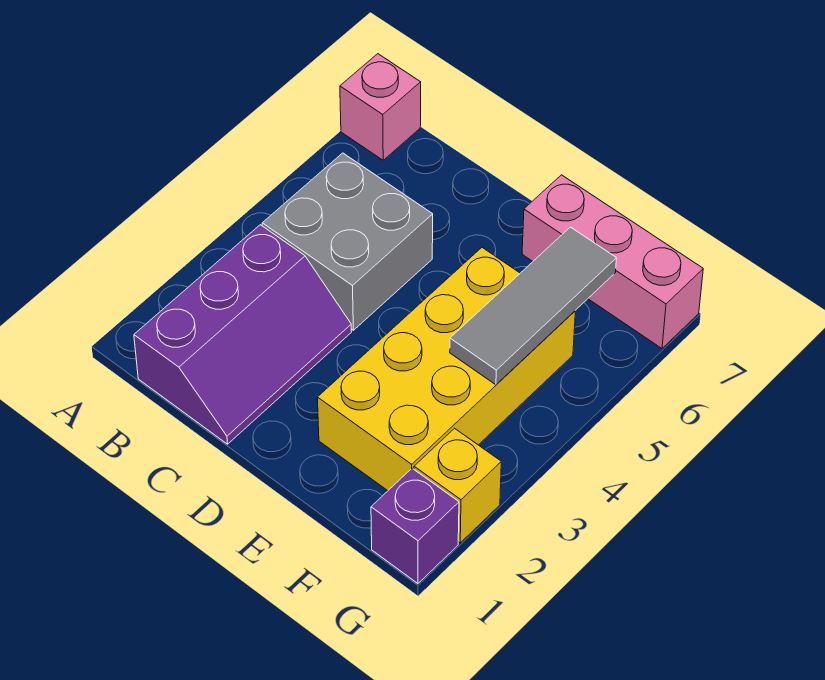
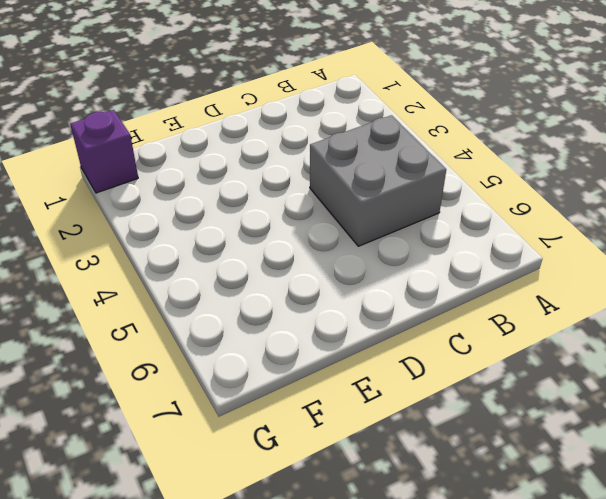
none -> pink brick A7 level 1
none -> purple slope B1:C3 level 1 top B

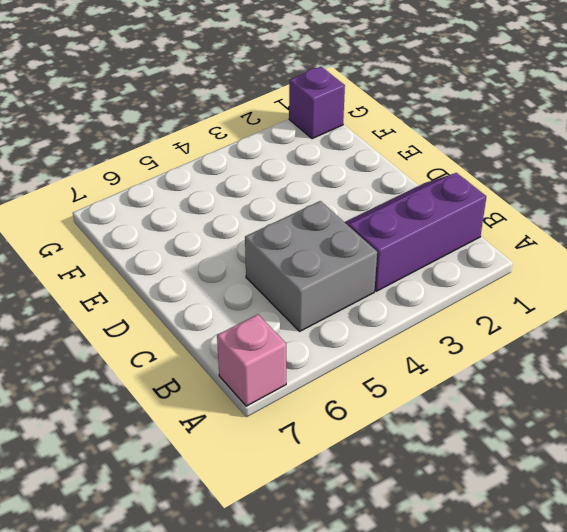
none -> yellow brick E2:F5 level 1
none -> pink brick E7:G7 level 1

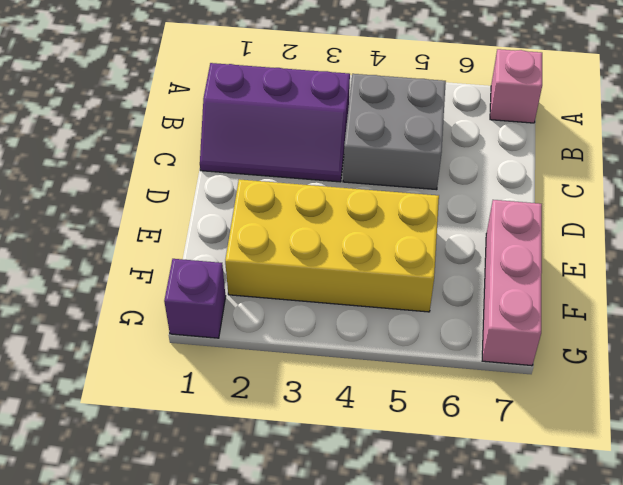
none -> yellow brick G2 level 1
none -> grey tile F4:F6 level 2

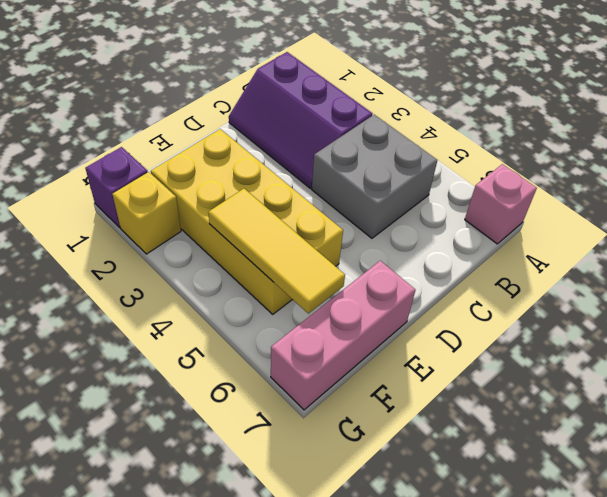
yellow tile F4:F6 level 2 -> grey tile F4:F6 level 2

